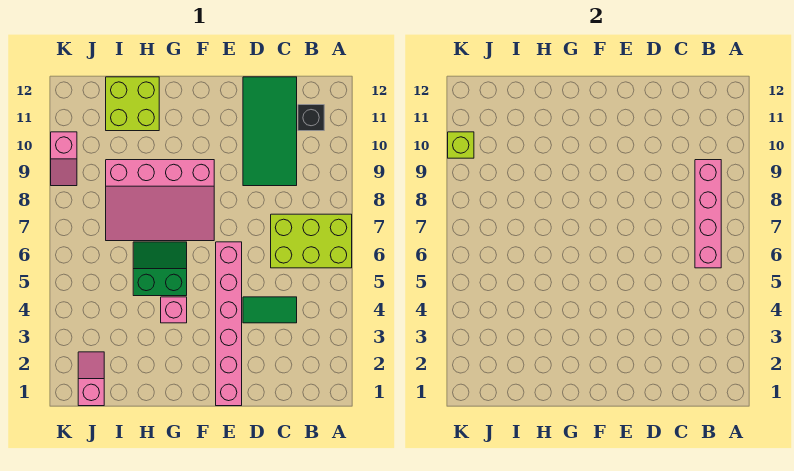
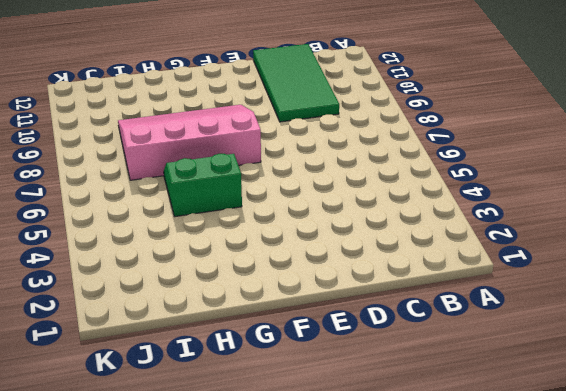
pink slope F7:I9 level 1 top 7 -> pink slope F7:I9 level 1 top 9
none -> lime brick A6:C7 level 1
none -> black brick B11 level 1
none -> green tile C4:D4 level 1

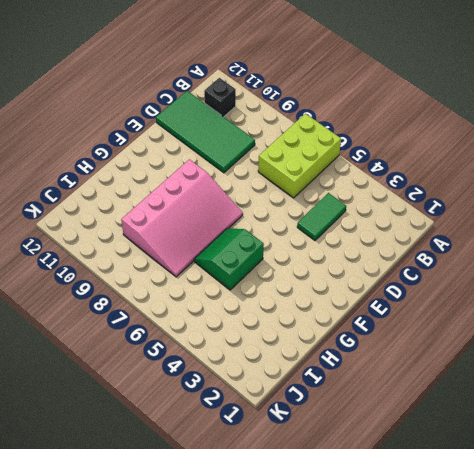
none -> pink brick E1:E6 level 1
none -> pink brick G4 level 1
none -> lime brick H11:I12 level 1

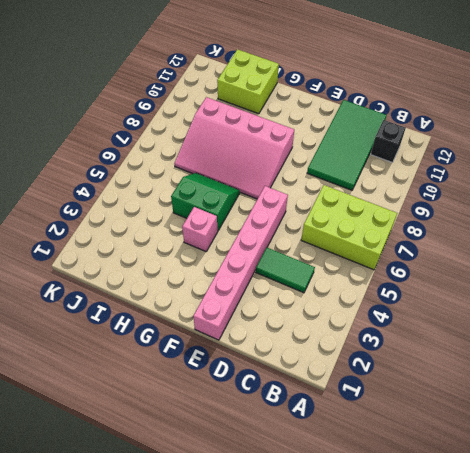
none -> pink slope J1:J2 level 1 top 1
none -> pink slope K9:K10 level 1 top 10
none -> pink brick B6:B9 level 2

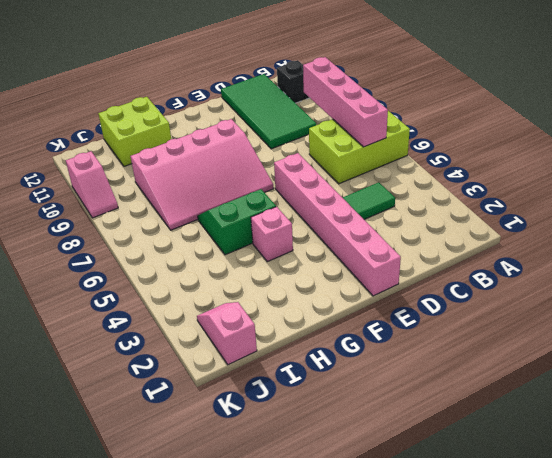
none -> lime brick K10 level 2

